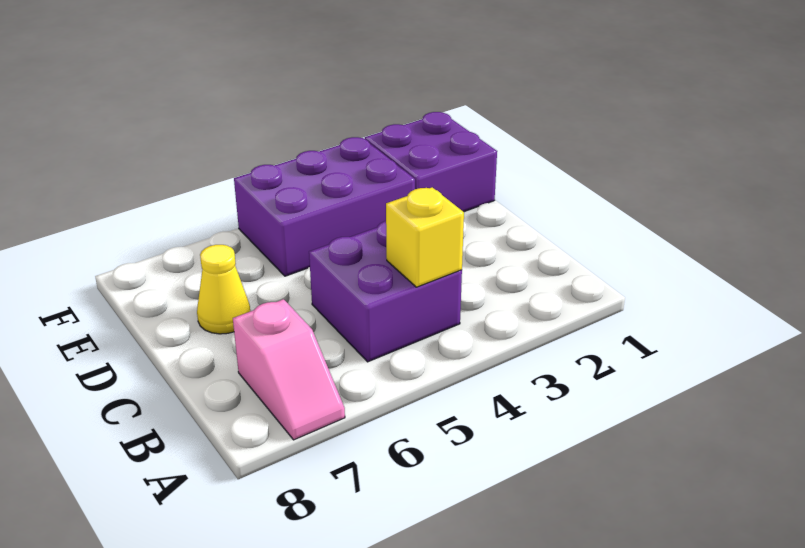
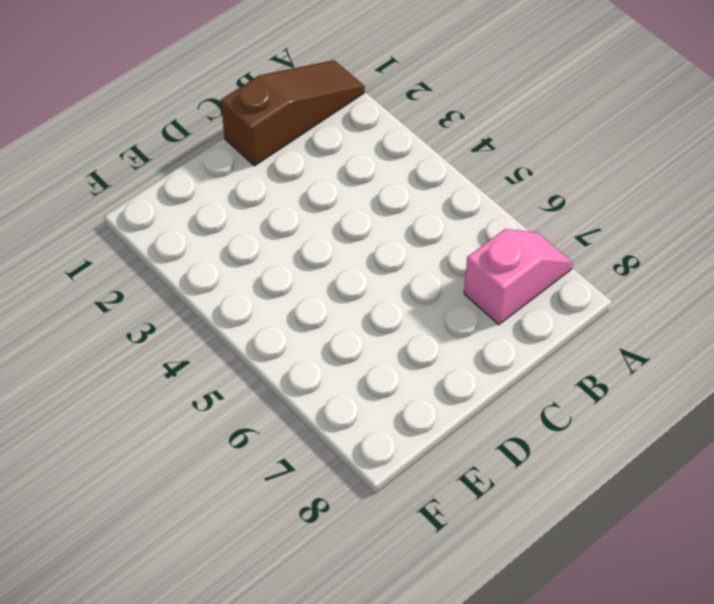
brown slope A1:C1 level 1 top C -> none
none -> purple brick B4:C5 level 1
none -> yellow cone D7 level 1

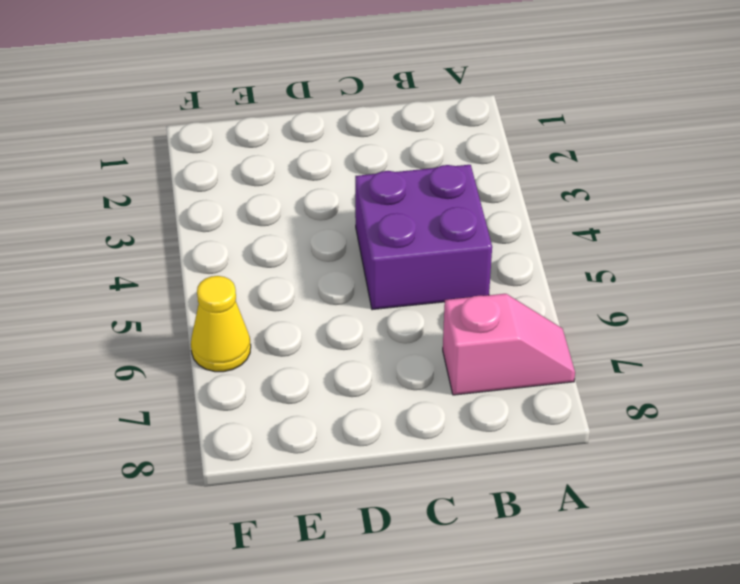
yellow cone F6 level 1 -> yellow cone D7 level 1
none -> purple brick E1:F2 level 1
none -> purple brick E3:F5 level 1

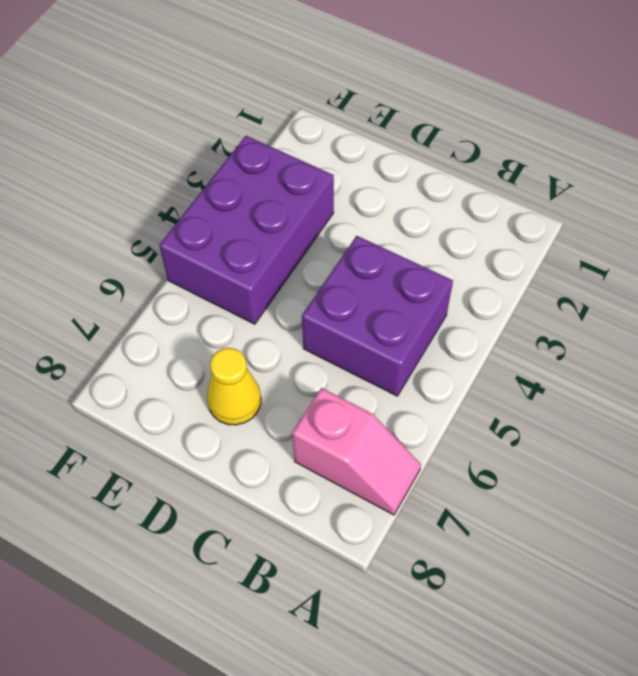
none -> purple brick E1:F2 level 1
none -> yellow brick B4 level 2

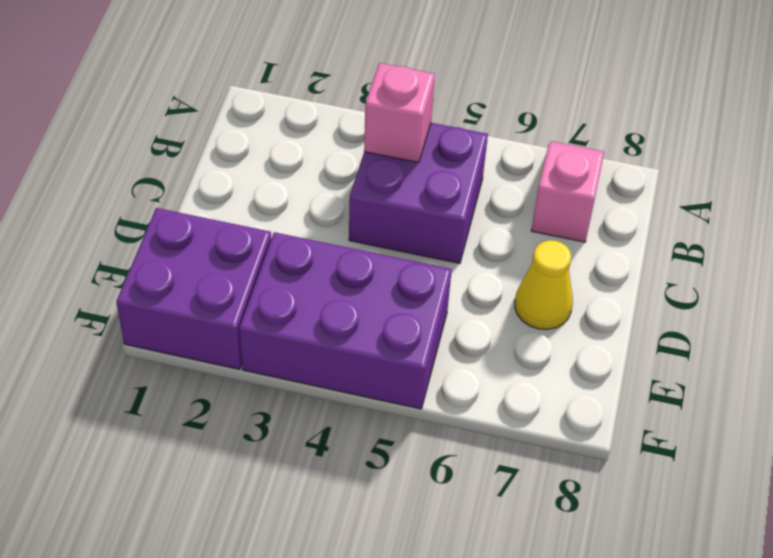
pink brick B4 level 2 -> yellow brick B4 level 2

